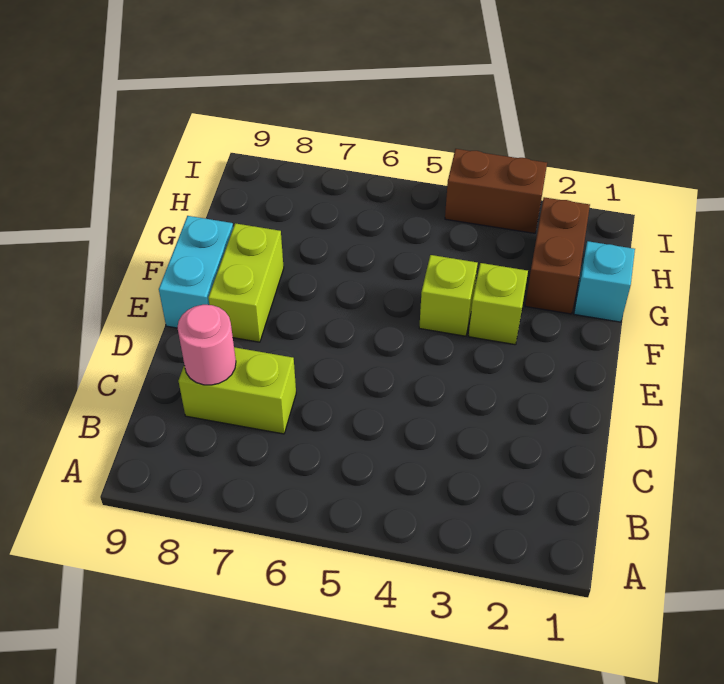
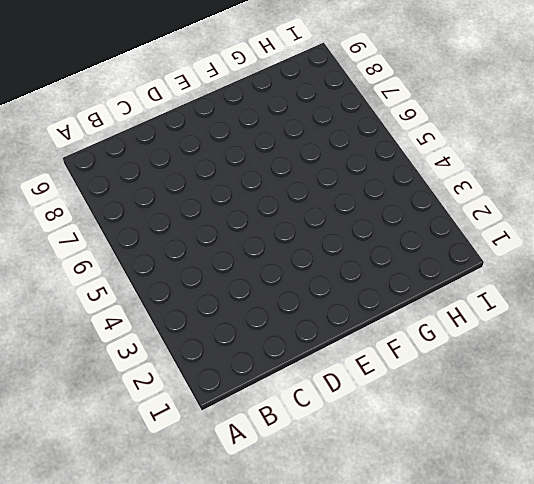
none -> lime brick C7:C8 level 1
none -> lime brick E8:F8 level 1

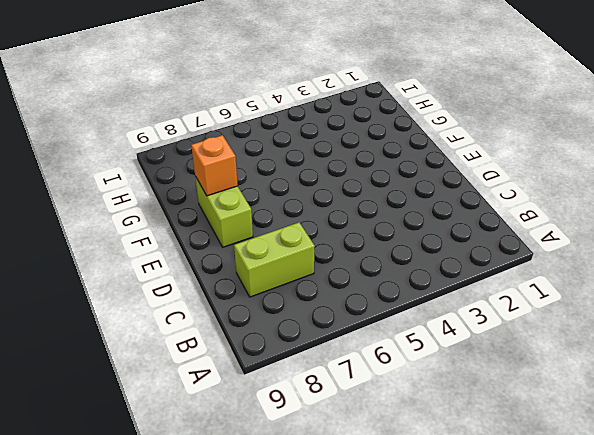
orange brick F8 level 2 -> none
none -> cyan brick E9:F9 level 1
none -> lime brick F3 level 1

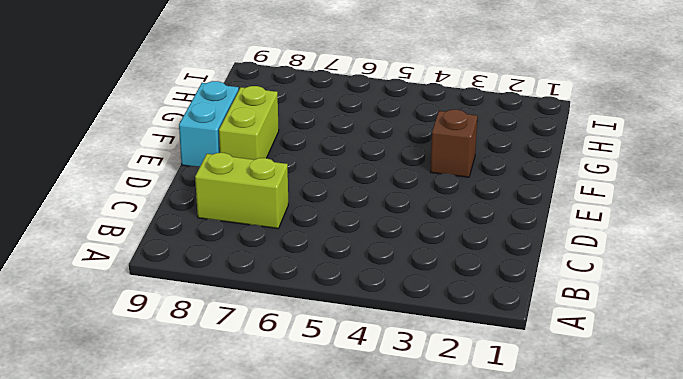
brown brick F3 level 1 -> lime brick F3 level 1
none -> lime brick F4 level 1
none -> cyan brick G1 level 1

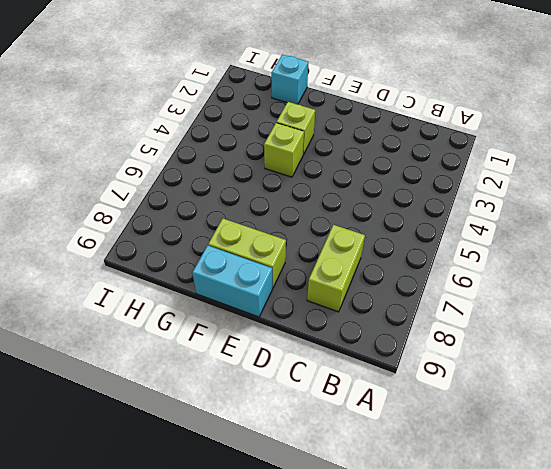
none -> brown brick G2:H2 level 1
none -> brown brick I3:I4 level 1

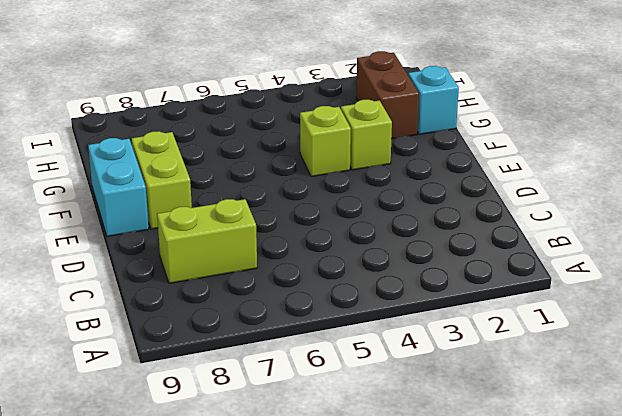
none -> brown brick I3:I4 level 1
none -> pink round brick C8 level 2

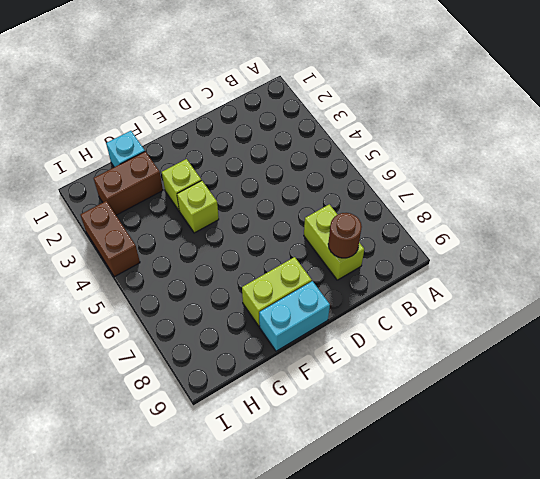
brown round brick C8 level 2 -> pink round brick C8 level 2

